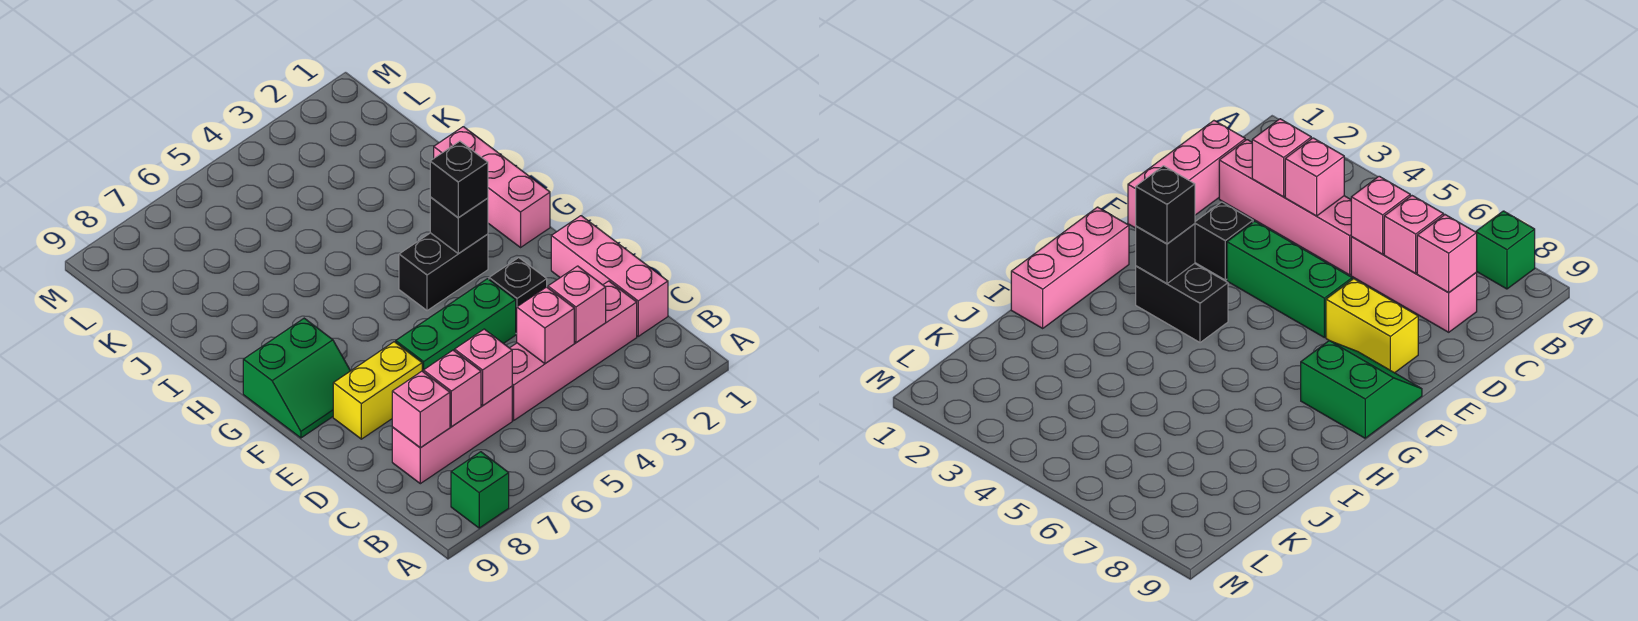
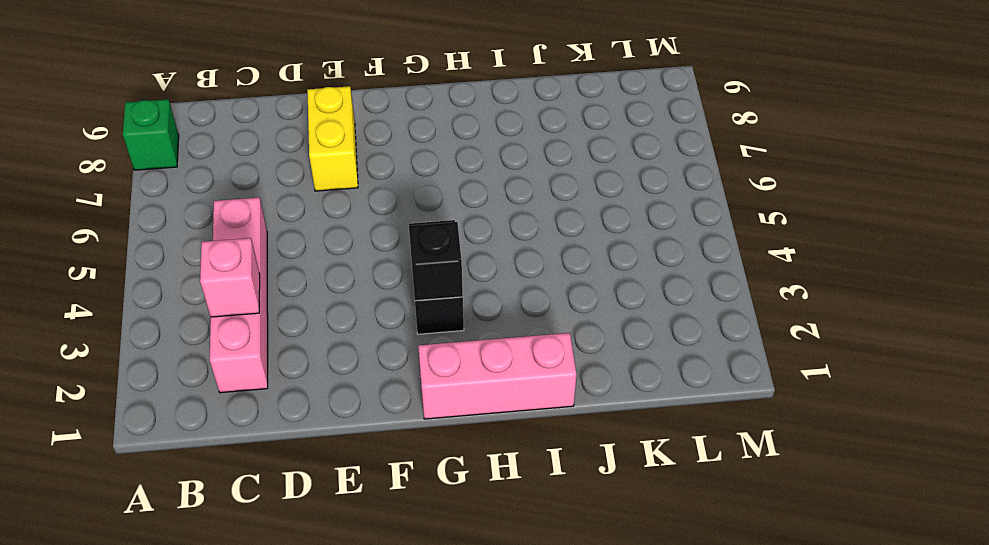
none -> pink brick C1:E1 level 1
none -> pink brick C6:C8 level 1
none -> black brick E3 level 1

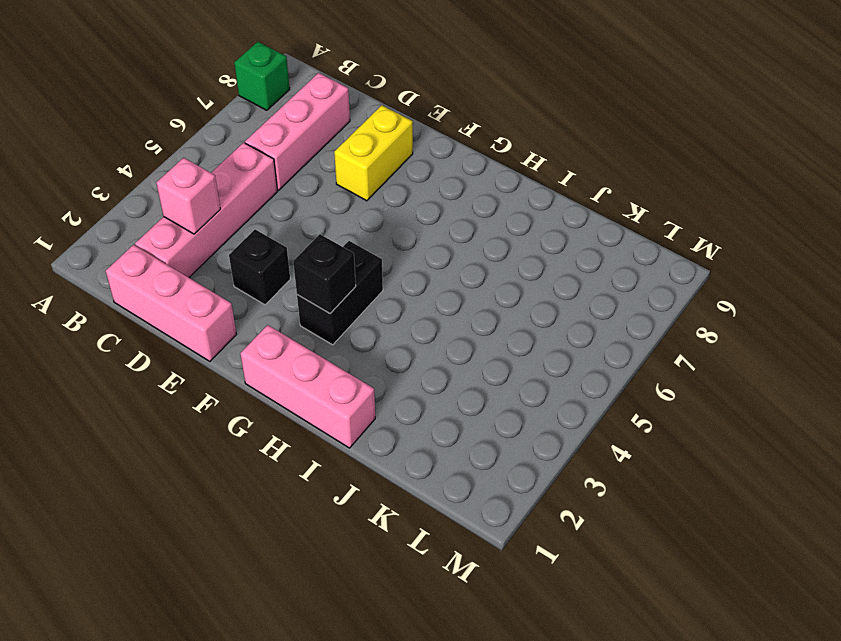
none -> green brick E4:E6 level 1
none -> green slope F8:G9 level 1 top G
none -> pink brick C4 level 2

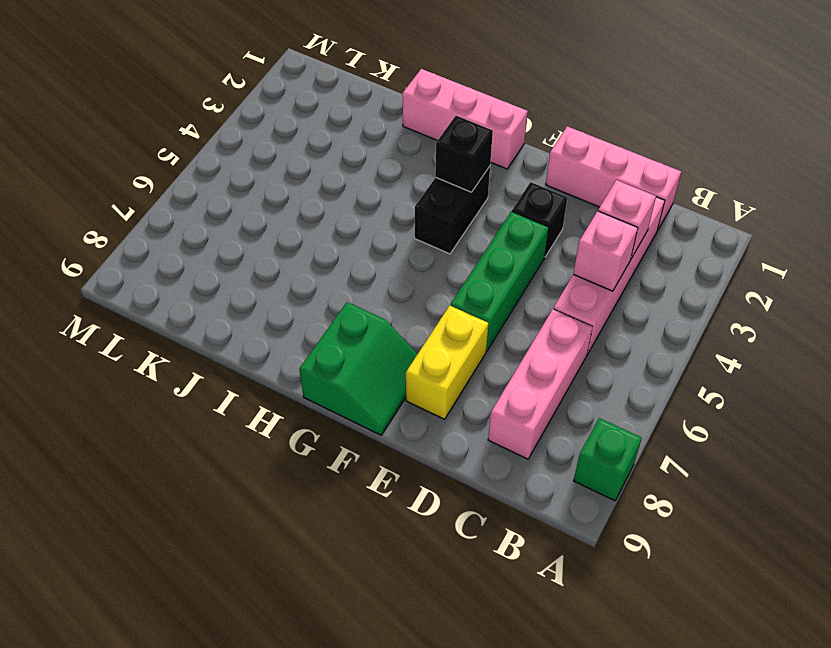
none -> pink brick C6 level 2
none -> pink brick C7 level 2
none -> pink brick C8 level 2

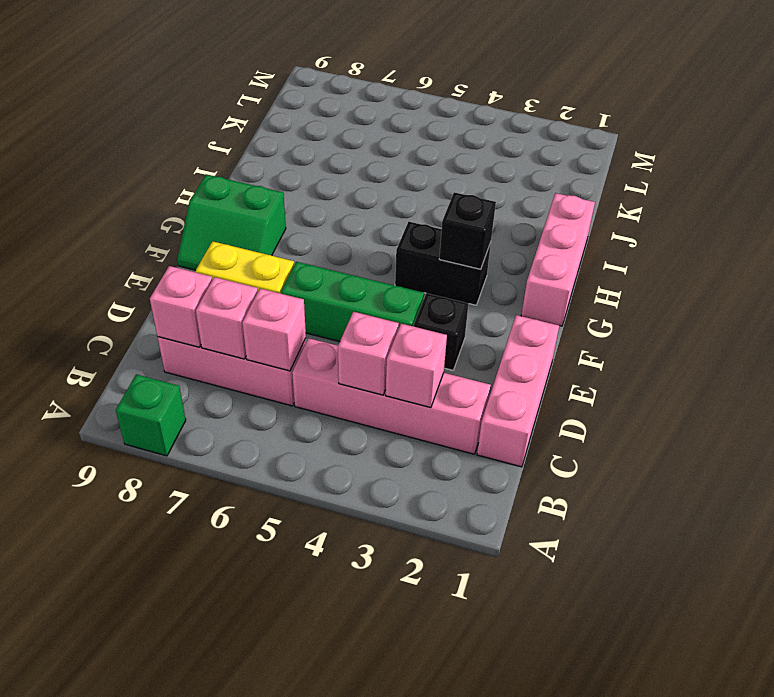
none -> black brick G3 level 3

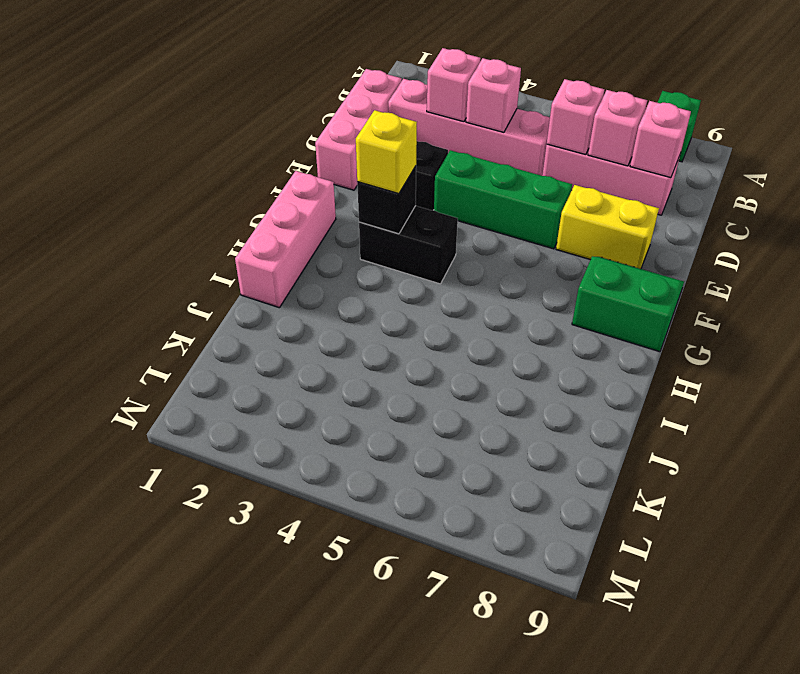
yellow brick G3 level 3 -> black brick G3 level 3

